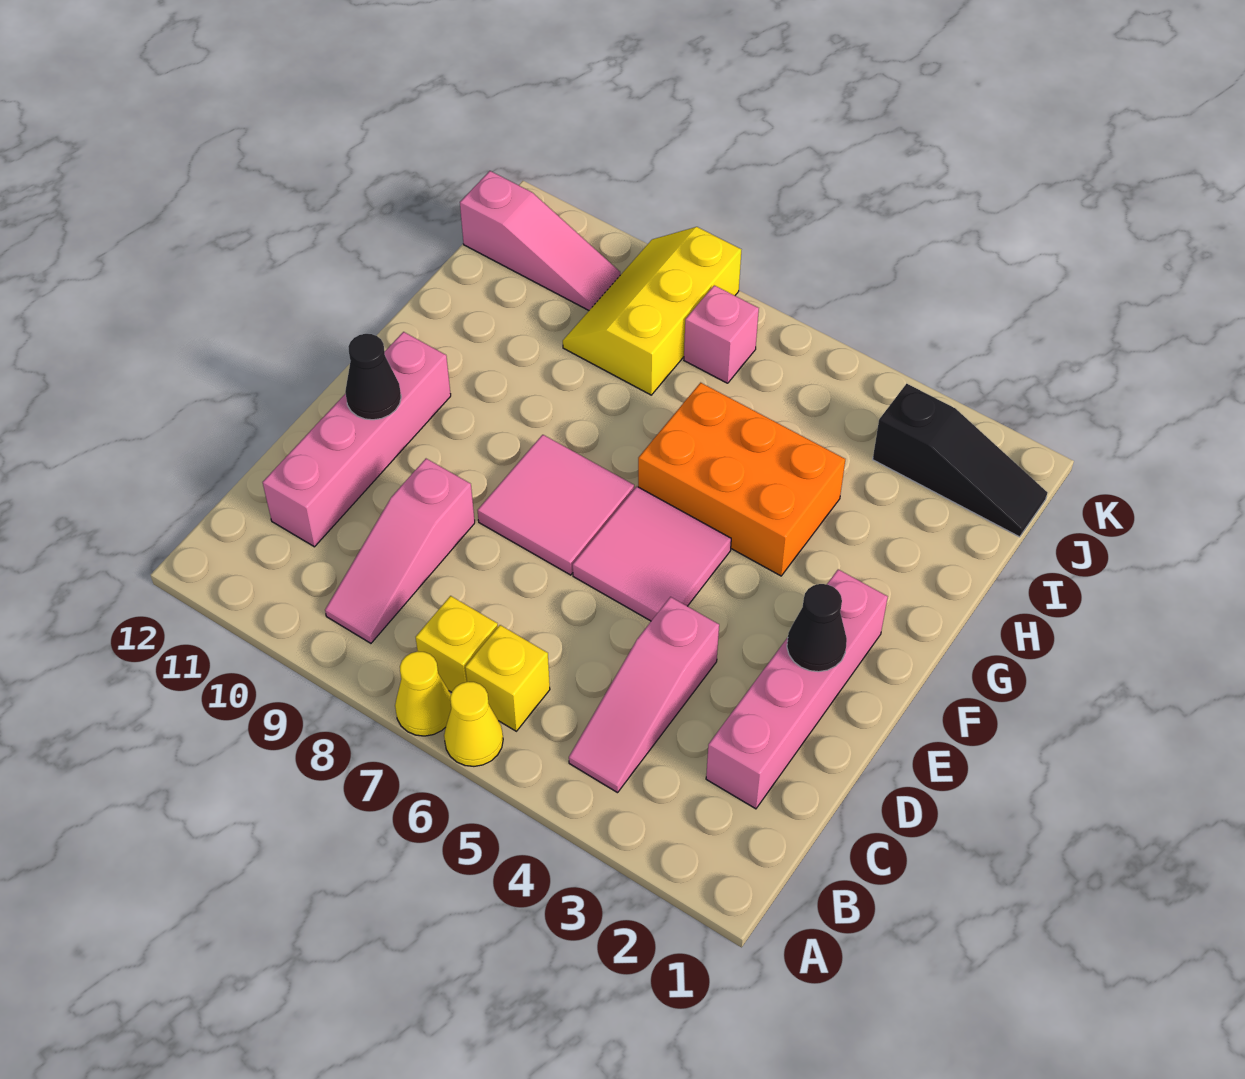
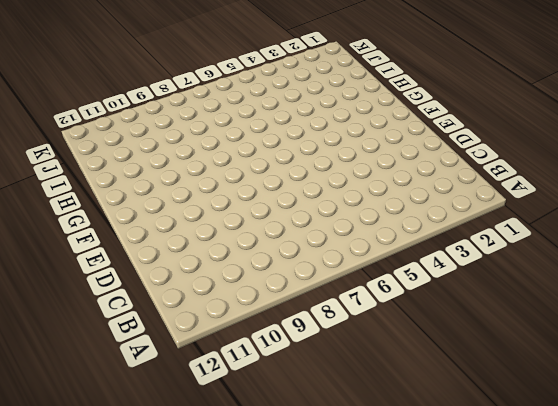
none -> yellow cone A6 level 1
none -> yellow cone A7 level 1
none -> pink slope B4:D4 level 1 top D

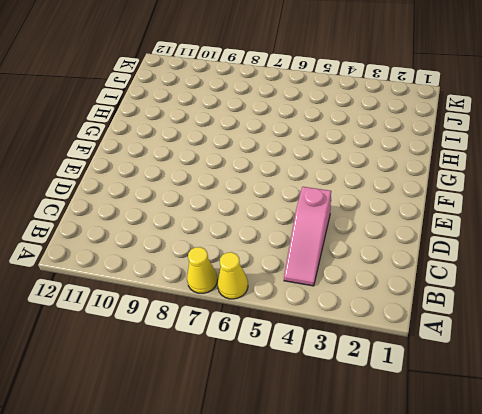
none -> yellow brick B6 level 1
none -> yellow brick B7 level 1
none -> pink slope B9:D9 level 1 top D

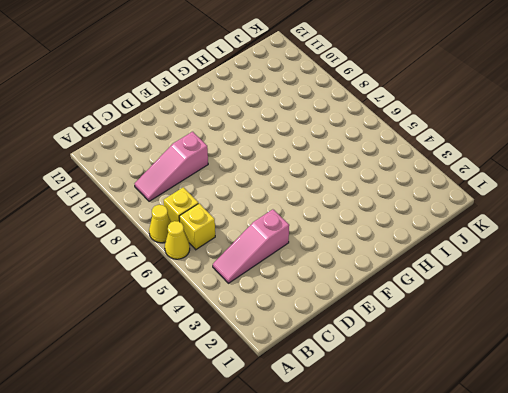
none -> pink brick C2:F2 level 1
none -> pink brick C11:F11 level 1
none -> pink tile E5:F6 level 1

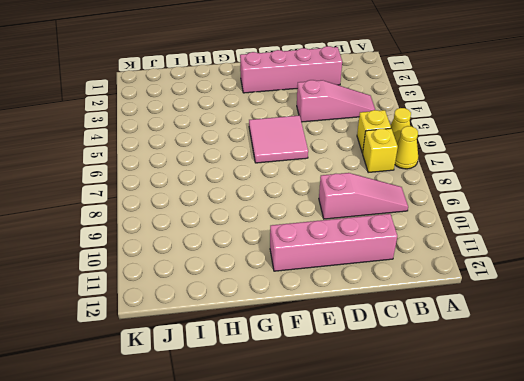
none -> pink tile E7:F8 level 1
none -> orange brick G4:H6 level 1
none -> yellow slope I8:K9 level 1 top 8

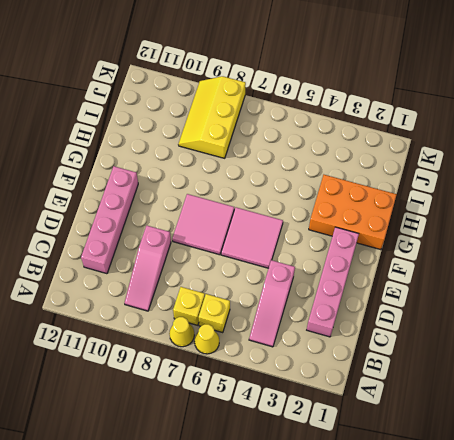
orange brick G1:H3 level 1 -> orange brick G4:H6 level 1
none -> black slope J1:J3 level 1 top 3
none -> pink brick J7 level 1
none -> pink slope J10:J12 level 1 top 12

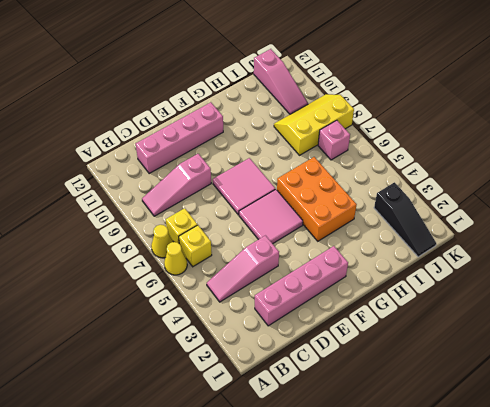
none -> black cone E2 level 2
none -> black cone E11 level 2

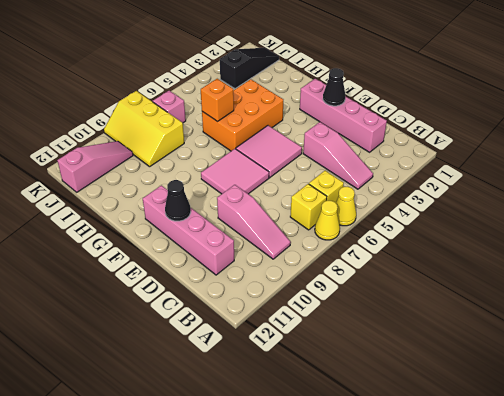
orange brick H6 level 2 -> none

